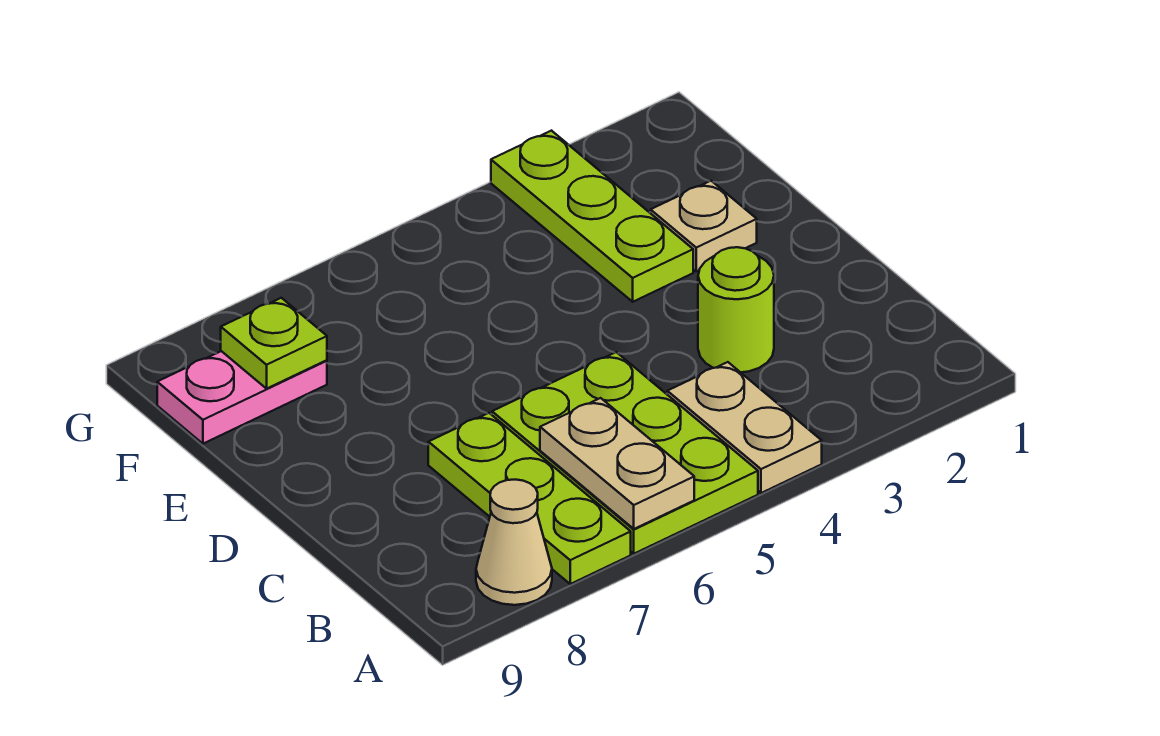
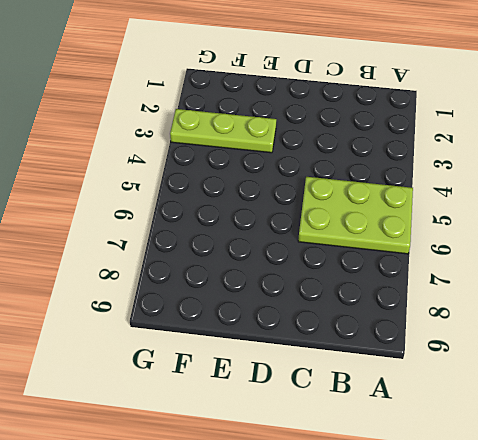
none -> tan plate A4:B4 level 1
none -> lime plate A7:C7 level 1

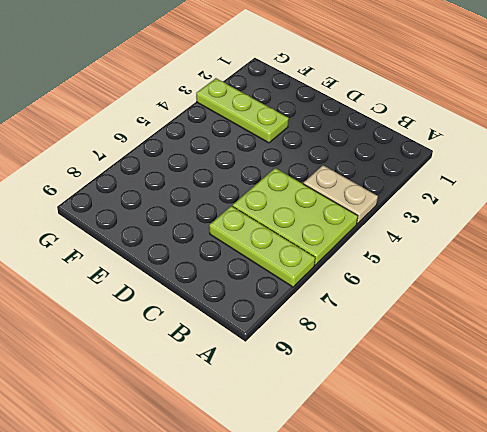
none -> tan cone A8 level 1
none -> lime round brick C3 level 1

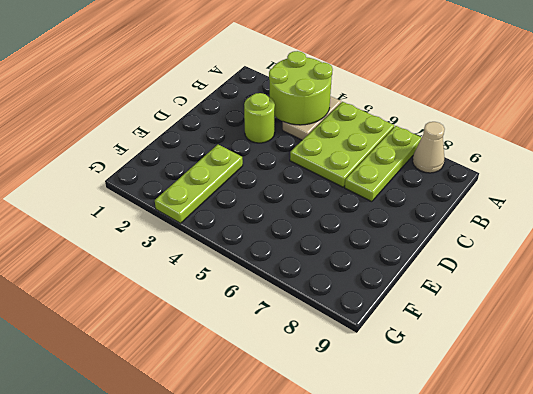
lime round brick A3:B4 level 2 -> none
none -> tan plate E2 level 1
none -> pink plate F8:F9 level 1

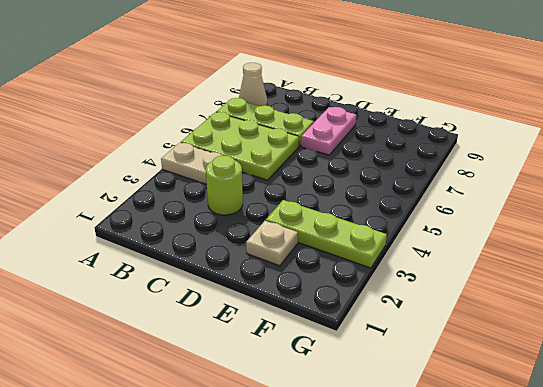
pink plate D7:D8 level 1 -> pink plate F8:F9 level 1
none -> tan plate A6:B6 level 2
none -> lime plate F8 level 2

